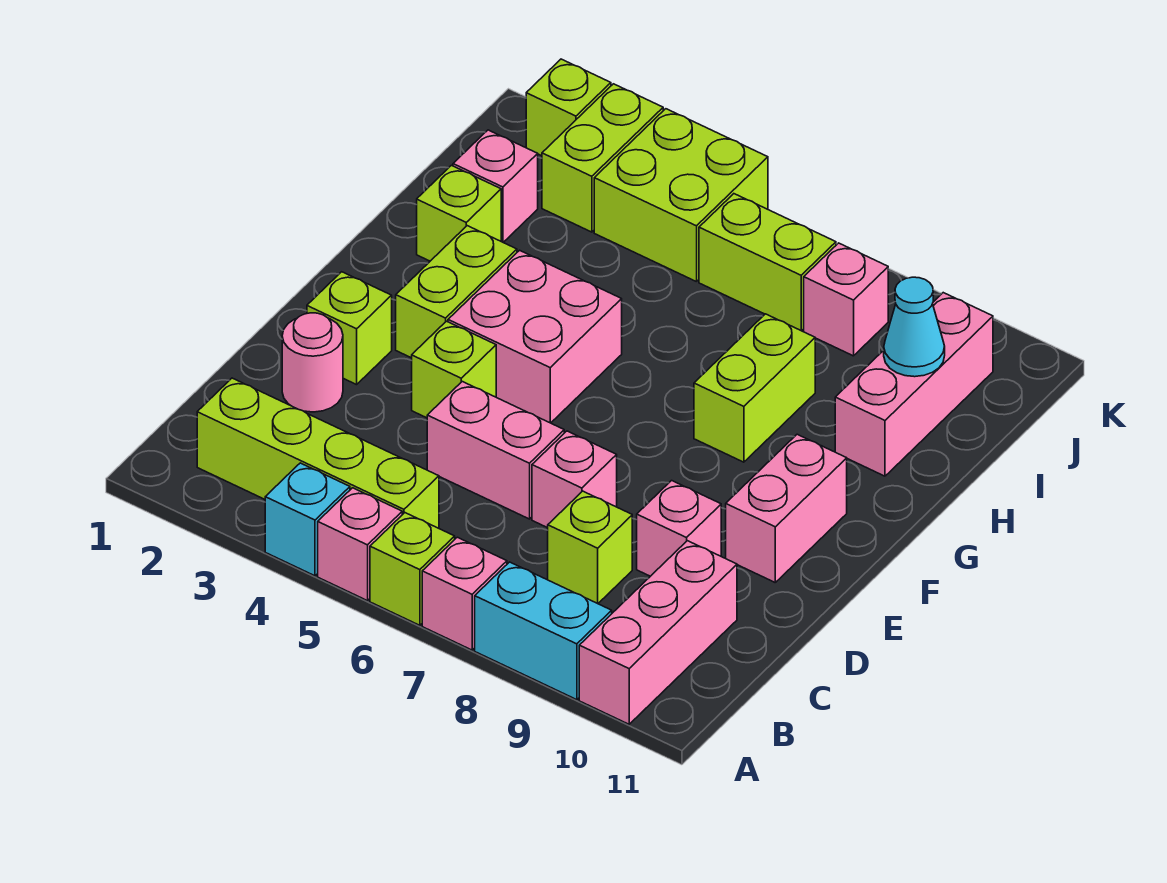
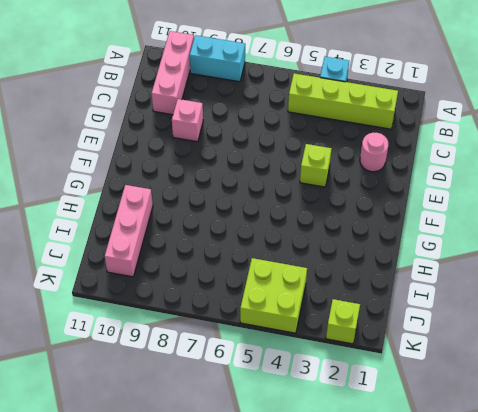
none -> pink brick A5 level 1
none -> lime brick A6 level 1
none -> pink brick A7 level 1

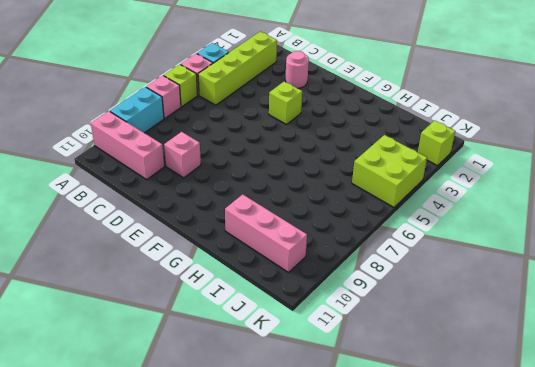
none -> lime brick C8 level 1
none -> pink brick D5:D6 level 1
none -> pink brick D7 level 1

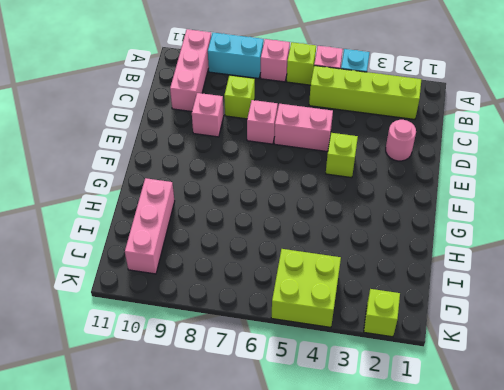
none -> lime brick E2 level 1
none -> pink brick E10:F10 level 1
none -> lime brick F3:G3 level 1

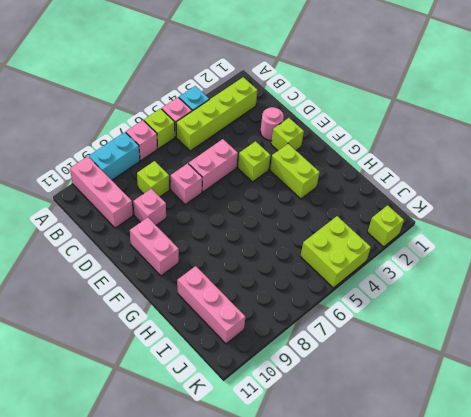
none -> pink brick F4:G5 level 1
none -> lime brick G8:H8 level 1
none -> lime brick H2 level 1

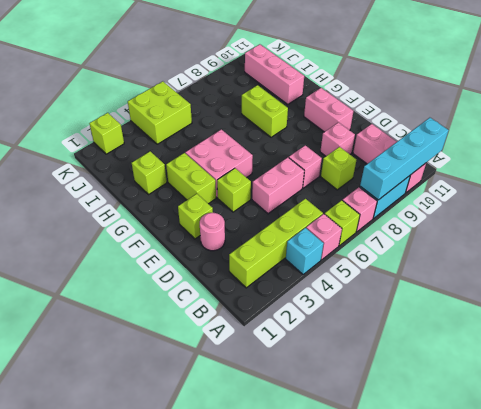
cyan brick A8:A11 level 2 -> none
none -> pink brick I2 level 1
none -> lime brick J3:K3 level 1
none -> lime brick J6:J7 level 1

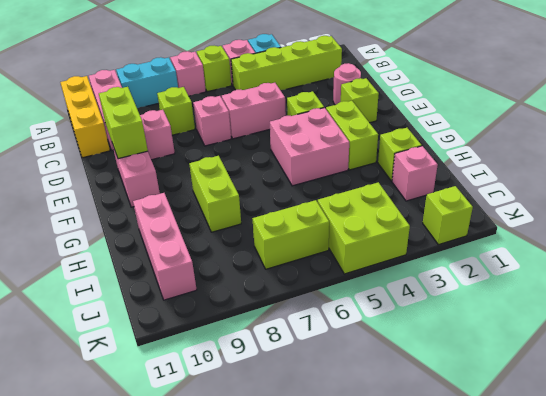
yellow brick A11:C11 level 1 -> none
lime brick D10:E10 level 2 -> lime brick J3:K3 level 1
none -> pink brick J8 level 1
none -> cyan cone I10 level 2

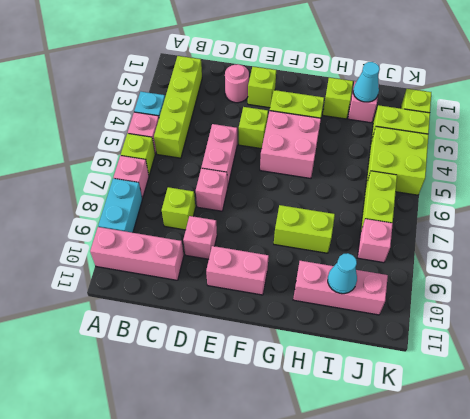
cyan cone I2 level 2 -> none

